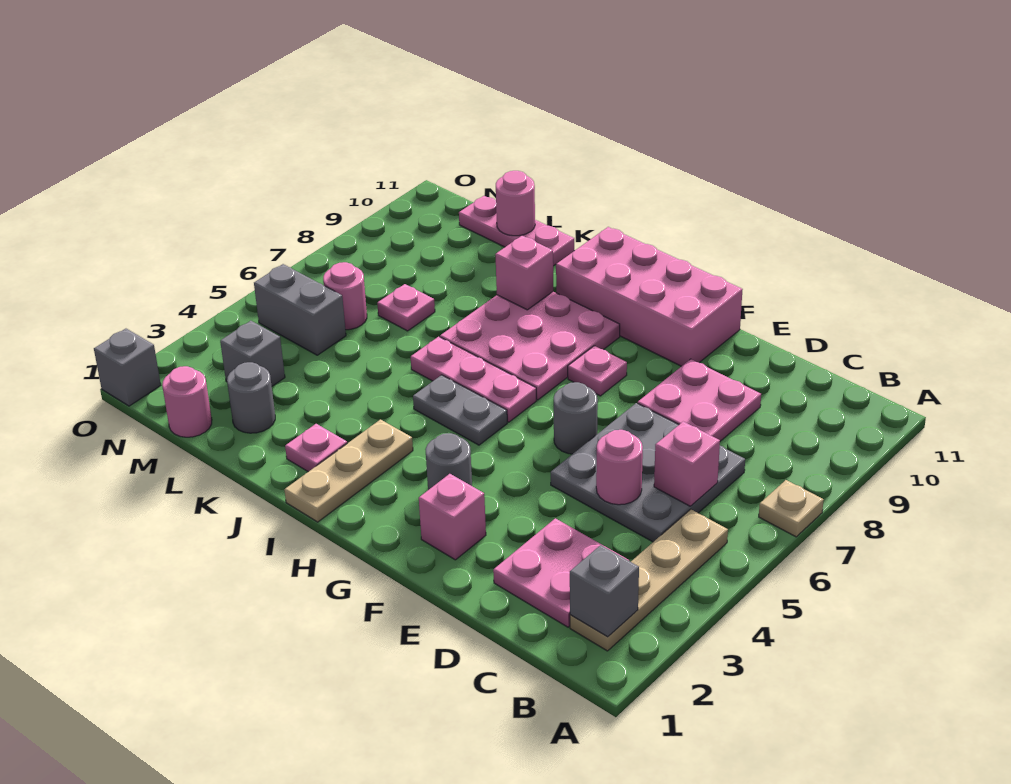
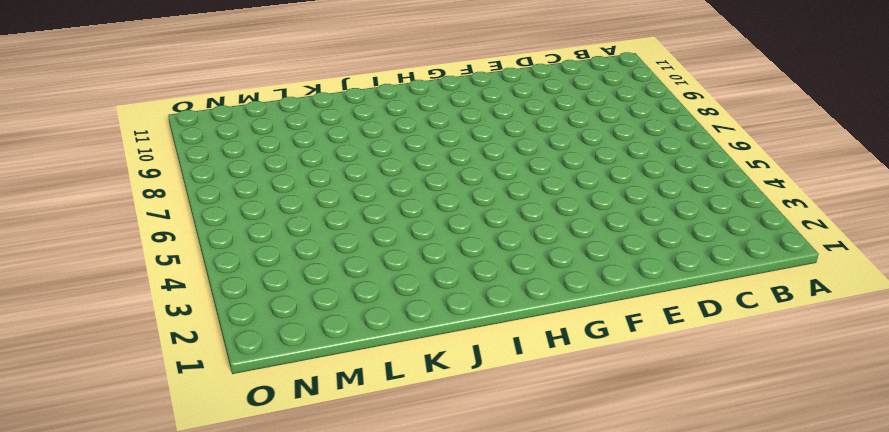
none -> tan plate A7 level 1
none -> tan plate B2:B5 level 1
none -> pink plate C2:D3 level 1

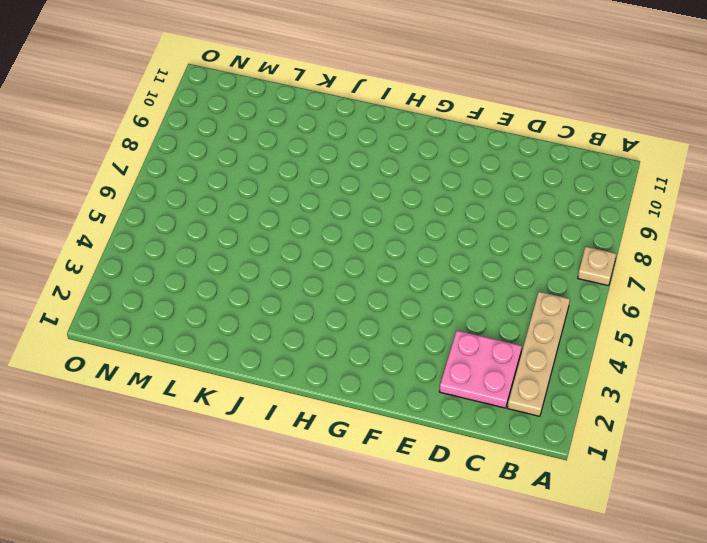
none -> grey plate C5:E7 level 1
none -> pink plate D8:E9 level 1
none -> pink brick F2 level 1

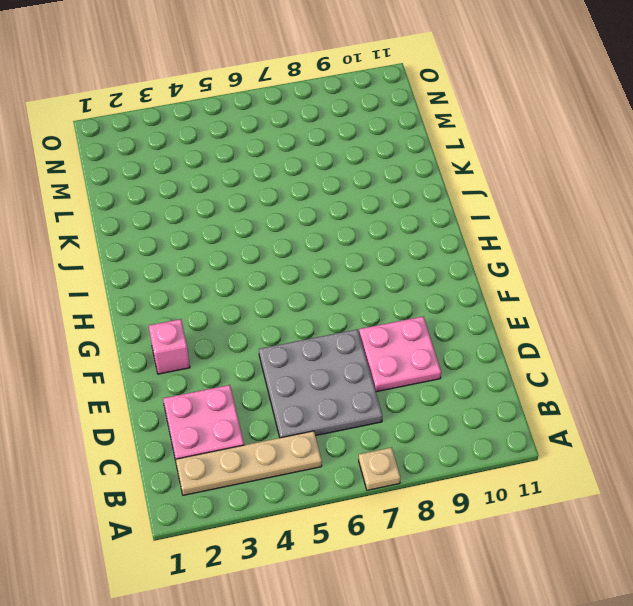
none -> grey round brick F6 level 1
none -> pink brick F10:I11 level 1
none -> grey round brick G3 level 1

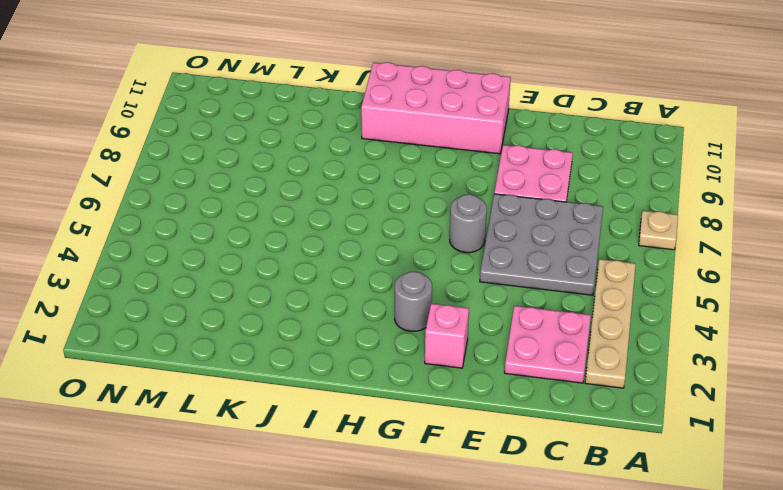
none -> pink plate G8 level 1
none -> grey plate H5:I5 level 1
none -> pink plate H6:J6 level 1

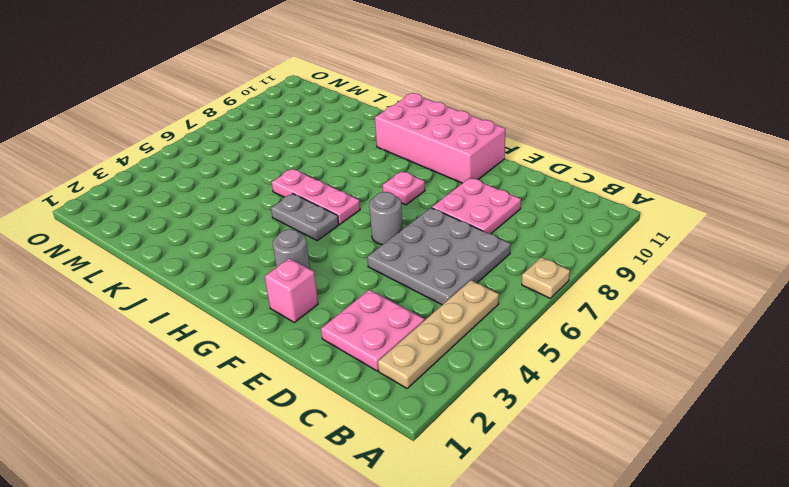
none -> pink plate H7:J9 level 1
none -> tan plate I1:I3 level 1
none -> pink plate J2 level 1

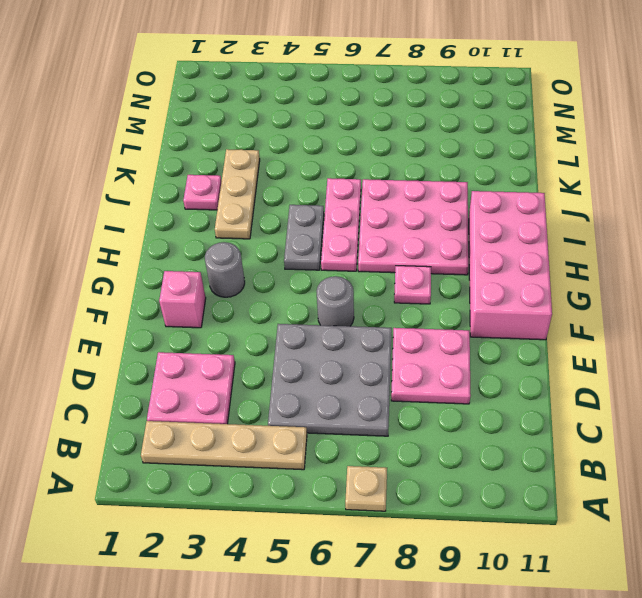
tan plate I3:K3 level 1 -> tan plate I1:I3 level 1
none -> pink plate K11:M11 level 1
none -> grey round brick L2 level 1
none -> pink plate L7 level 1

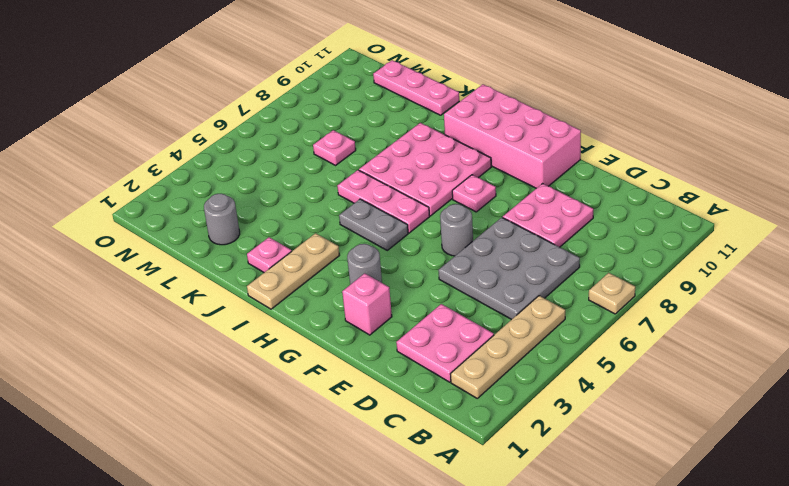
none -> pink round brick M1 level 1
none -> grey brick M3 level 1
none -> grey brick M5:N5 level 1

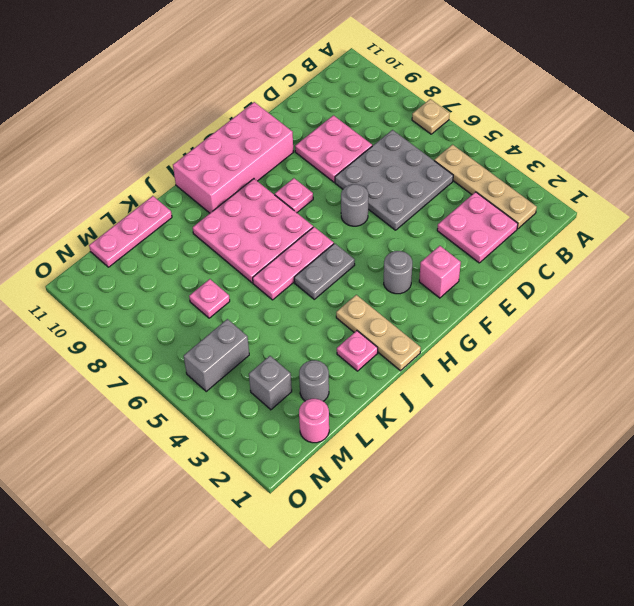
none -> pink round brick M6 level 1
none -> grey brick O1 level 1
none -> grey brick B2 level 2

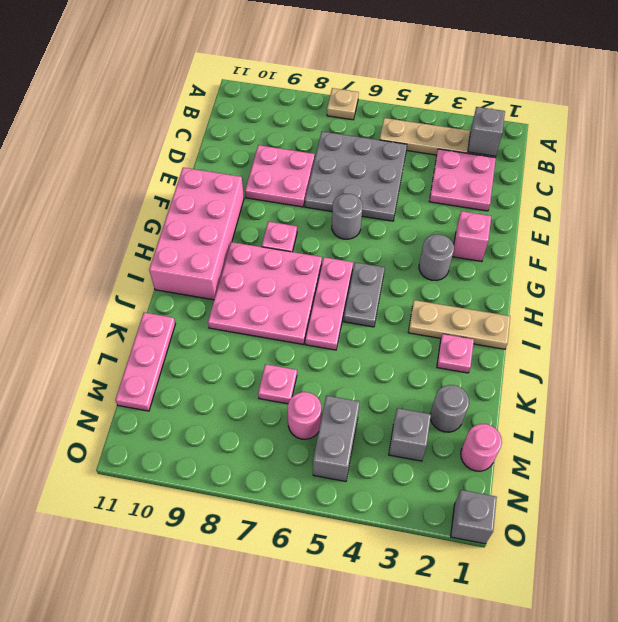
none -> pink brick C6 level 2
none -> pink round brick D5 level 2
none -> pink brick J9 level 2

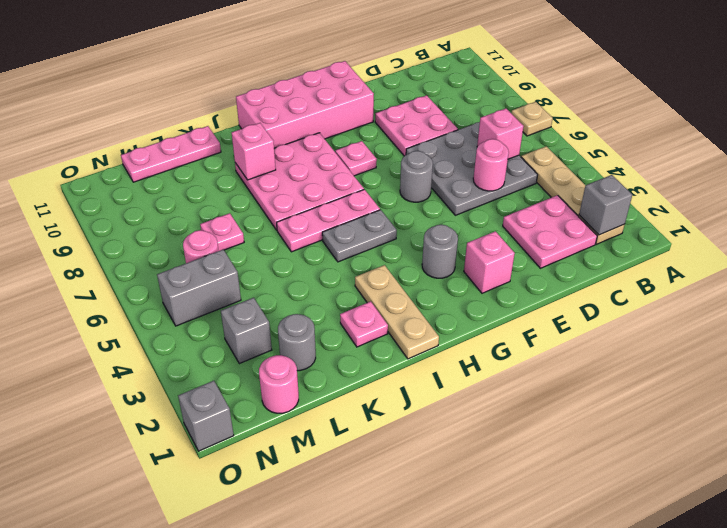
none -> pink round brick L11 level 2

